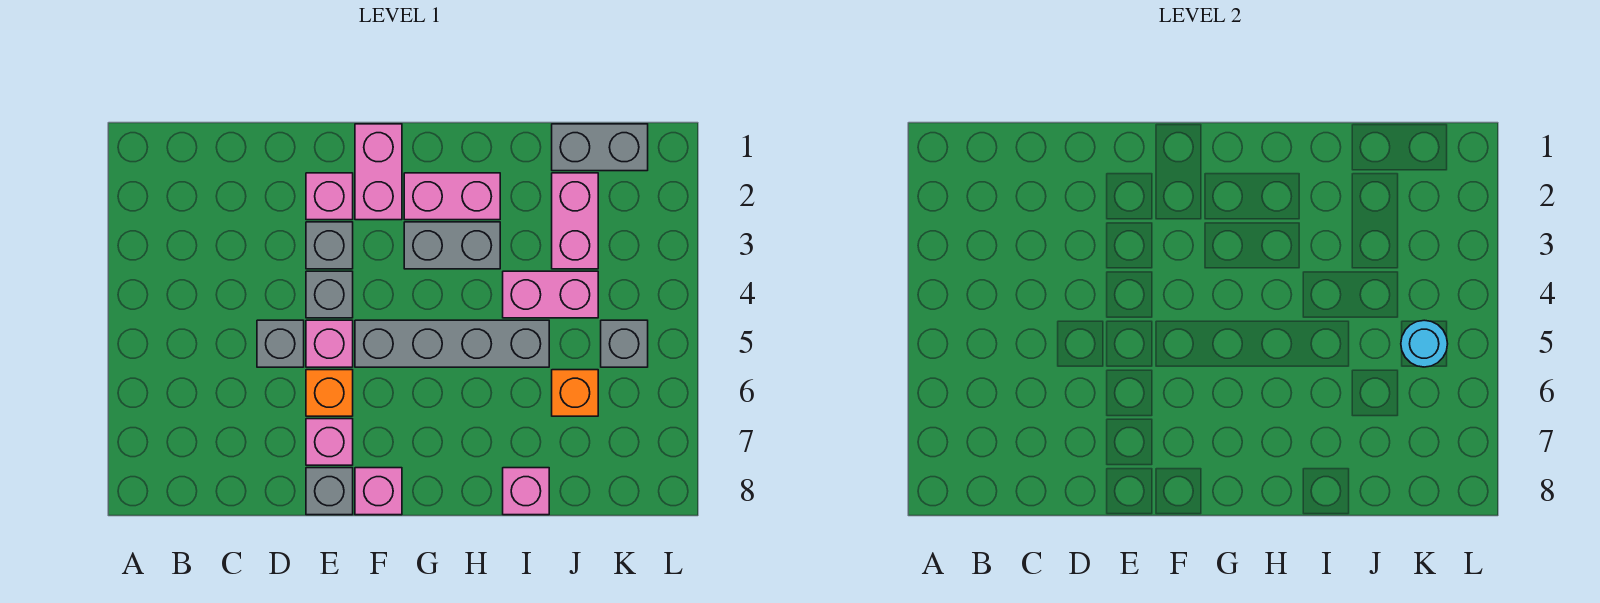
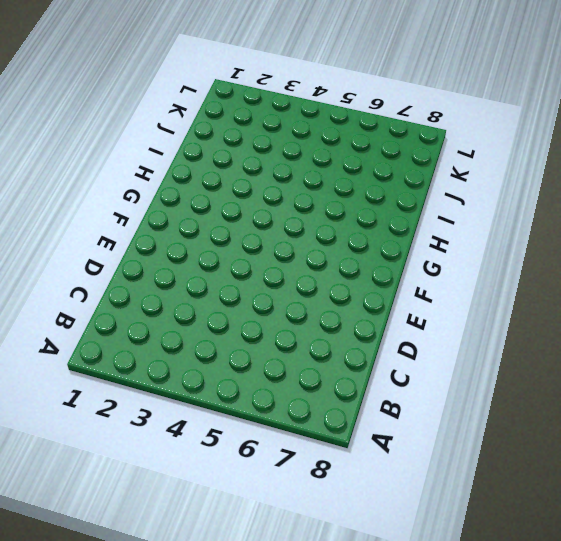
none -> grey brick D5 level 1
none -> pink brick E2 level 1
none -> grey brick E3 level 1

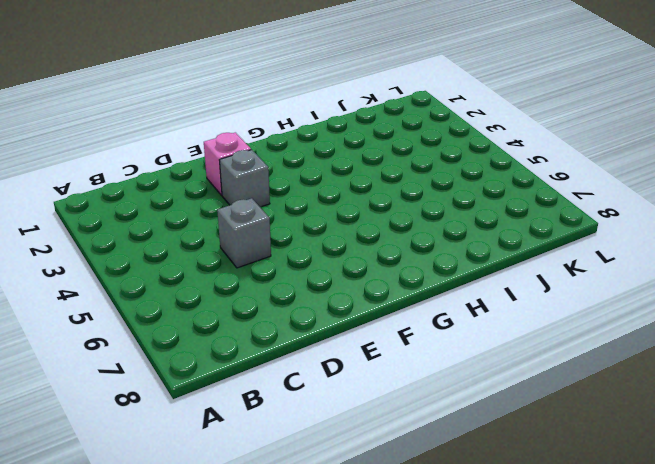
none -> grey brick E4 level 1
none -> pink brick E5 level 1
none -> orange brick E6 level 1

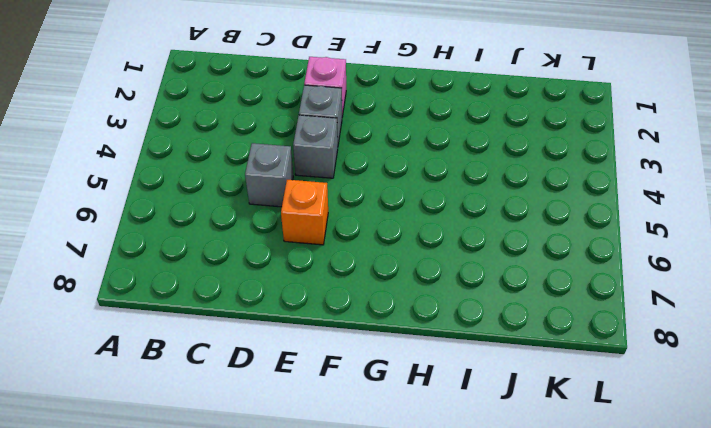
none -> pink brick E5 level 1
none -> pink brick E7 level 1
none -> grey brick E8 level 1

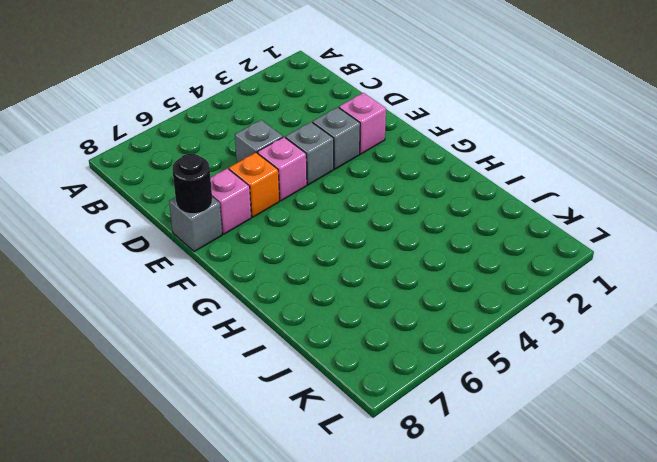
black round brick E8 level 2 -> none
none -> pink brick F1:F2 level 1
none -> grey brick F5:I5 level 1
none -> pink brick F8 level 1

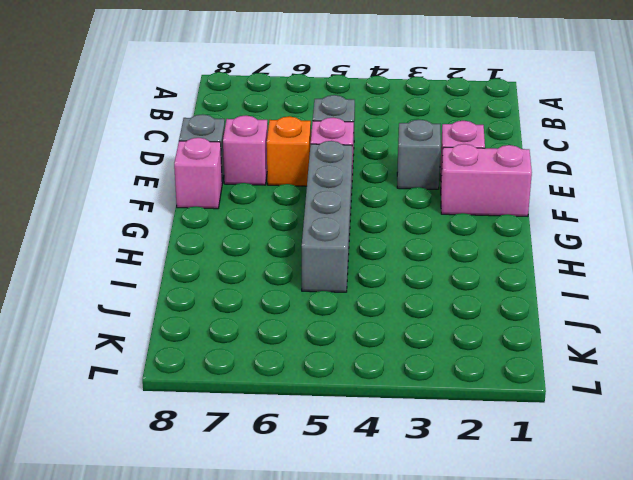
none -> grey brick E4 level 1
none -> pink brick G2:H2 level 1
none -> grey brick G3:H3 level 1

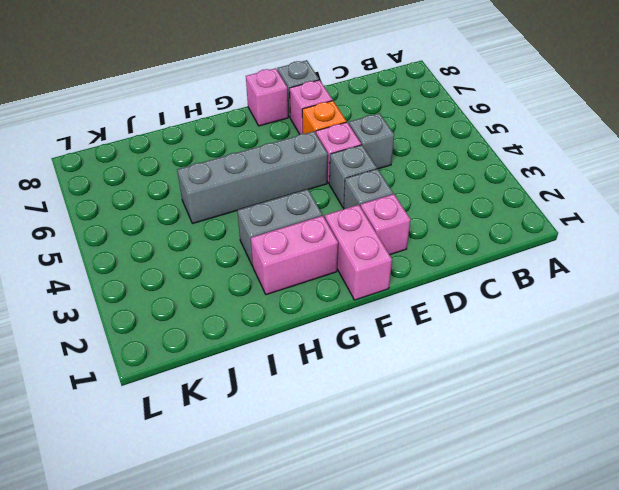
none -> pink brick I4:J4 level 1
none -> pink brick I8 level 1
none -> grey brick J1:K1 level 1

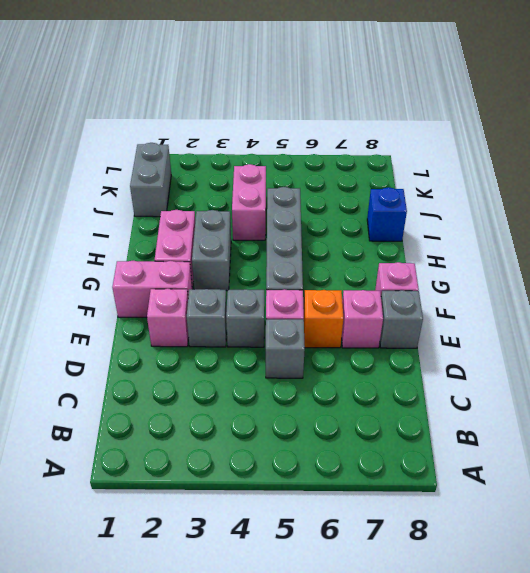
blue brick I8 level 1 -> pink brick I8 level 1
none -> pink brick J2:J3 level 1
none -> orange brick J6 level 1
none -> grey brick K5 level 1

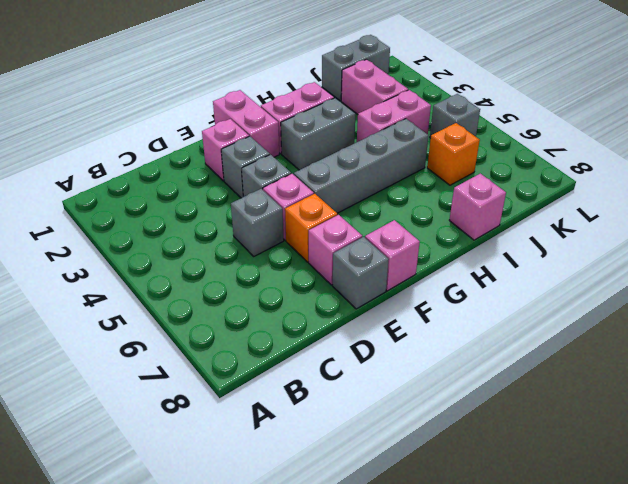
none -> cyan round brick K5 level 2

